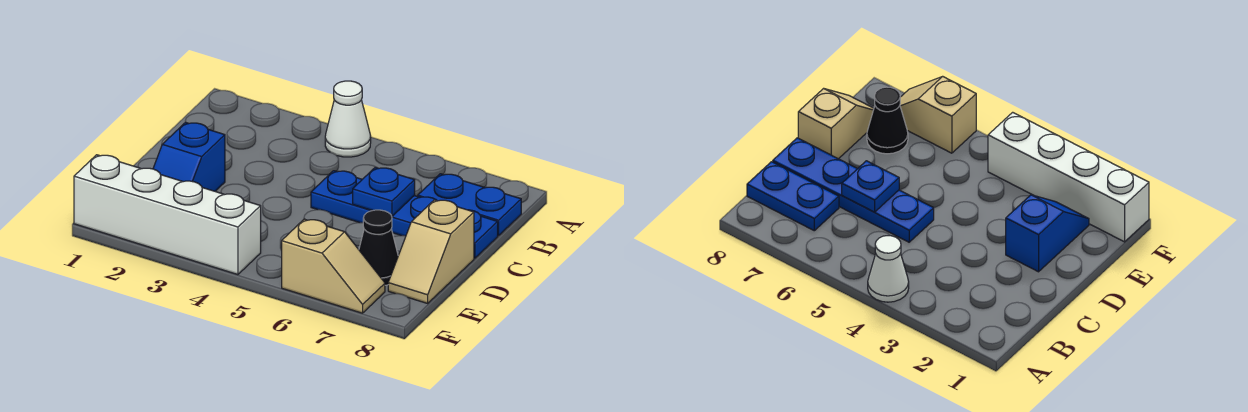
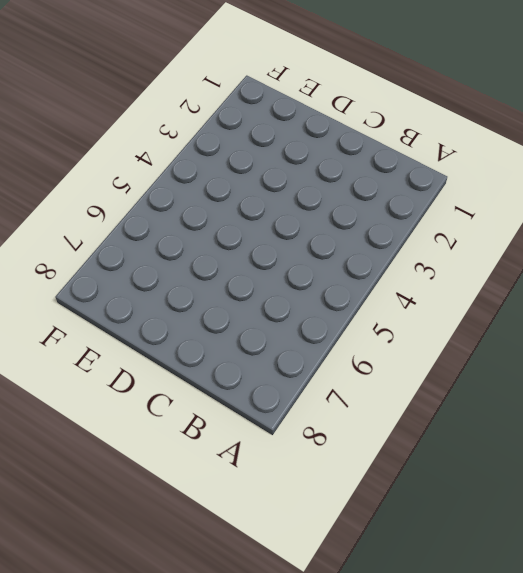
none -> white cone A4 level 1
none -> blue plate B7:B8 level 1

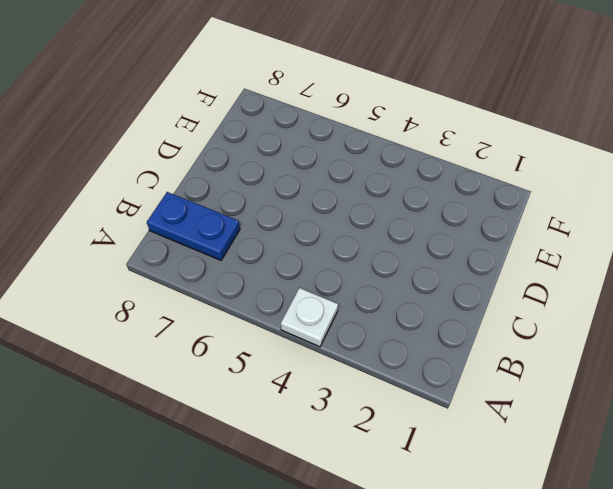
white plate A4 level 1 -> white cone A4 level 1
none -> blue plate C5:C8 level 1
none -> blue slope D2:E2 level 1 top D

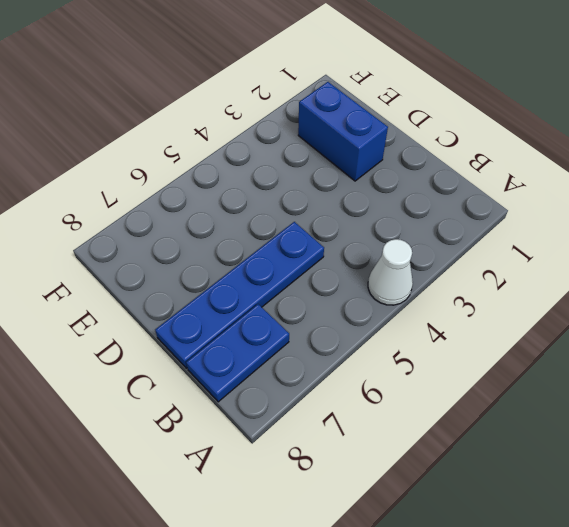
blue brick D2:E2 level 1 -> blue slope D2:E2 level 1 top D
none -> tan slope D8:E8 level 1 top D
none -> black cone E7 level 1

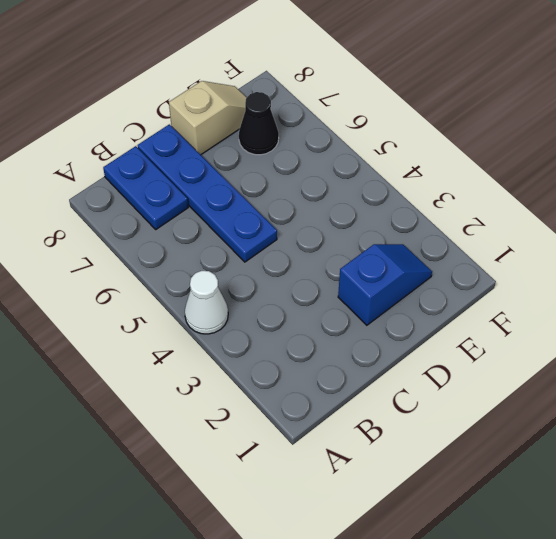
none -> white brick F1:F4 level 1
none -> tan slope F6:F7 level 1 top 6

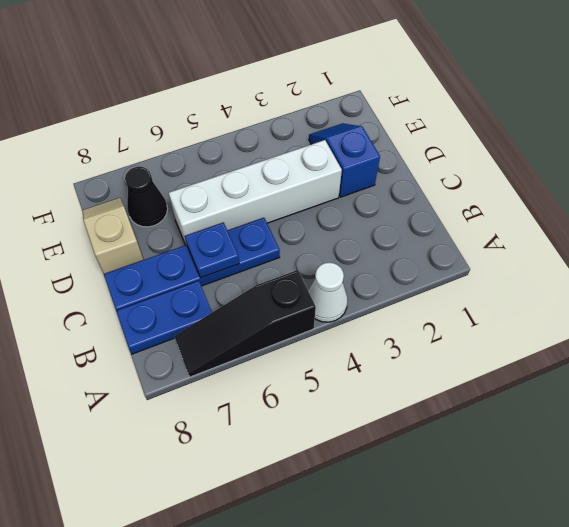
black slope A5:A7 level 1 top 5 -> none
white brick D3:D6 level 1 -> white brick F1:F4 level 1
none -> tan slope F6:F7 level 1 top 6

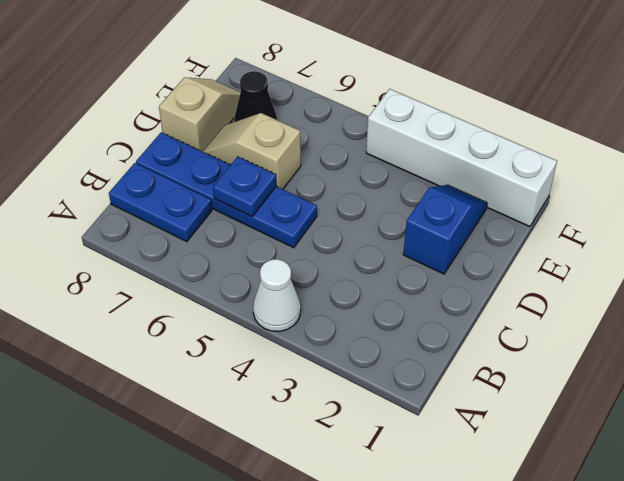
tan slope D6:D7 level 1 top 6 -> tan slope F6:F7 level 1 top 6

